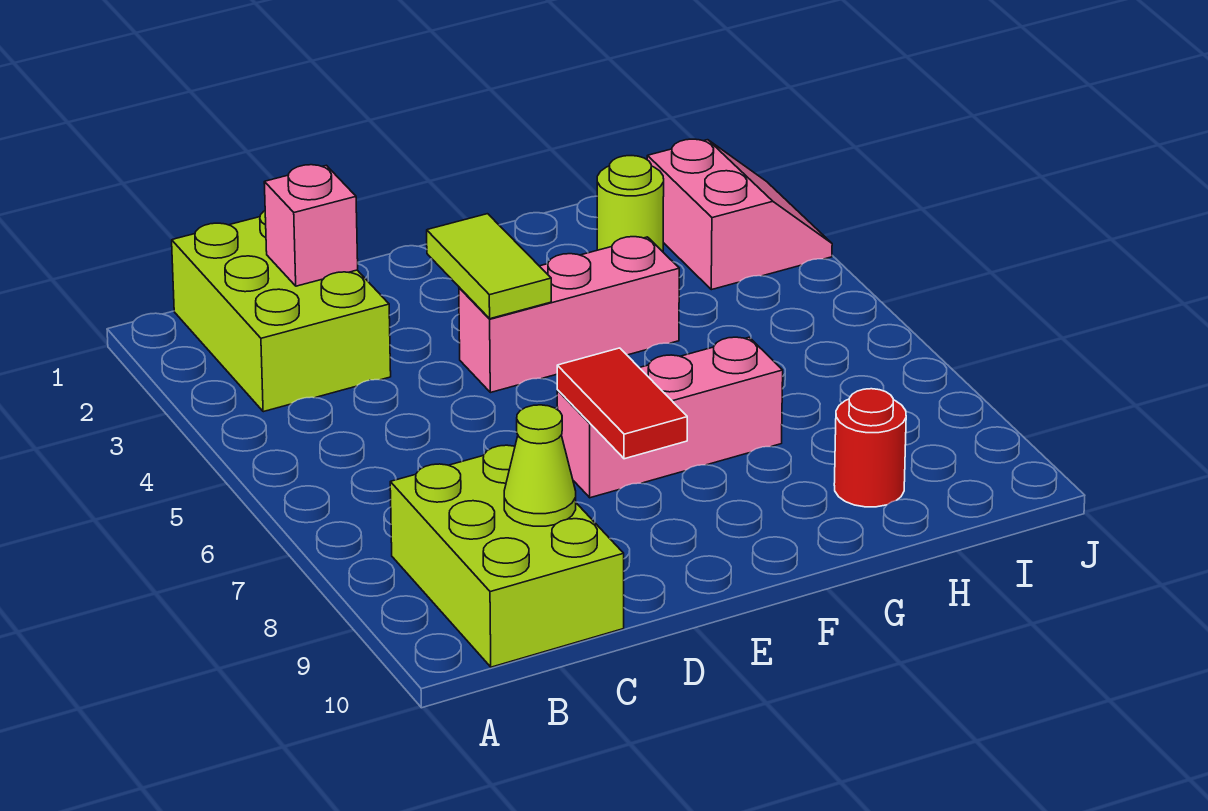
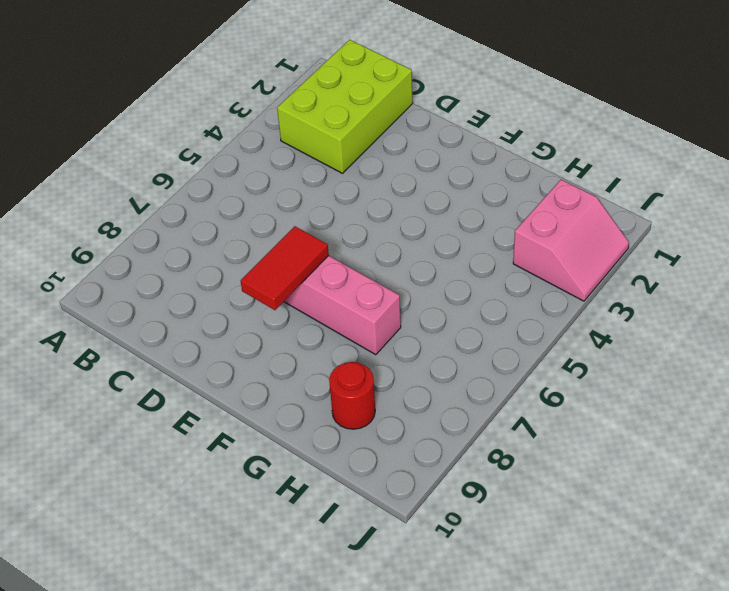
none -> lime brick B8:C10 level 1
none -> pink brick E4:G4 level 1

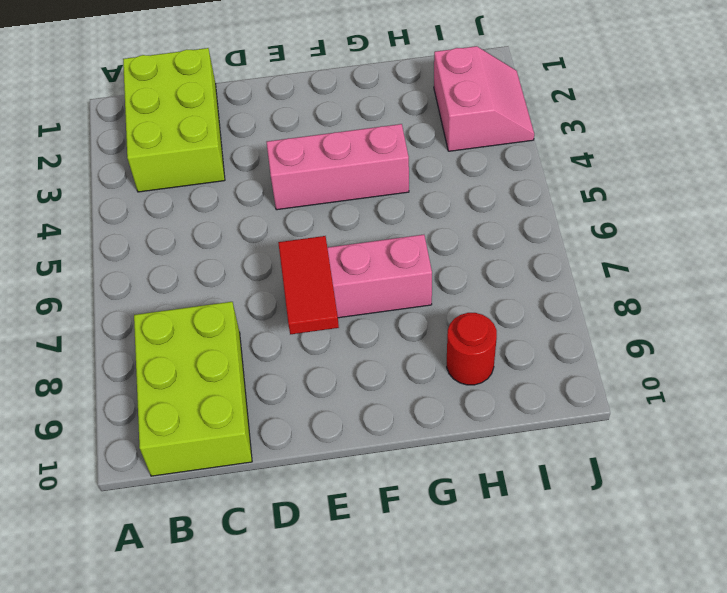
none -> lime round brick H2 level 1
none -> pink brick C2 level 2

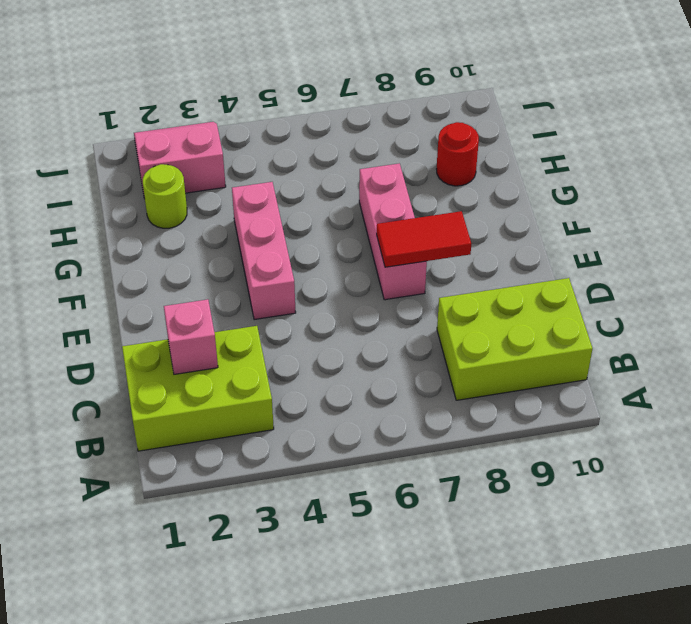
none -> lime cone C9 level 2
none -> lime tile E3:E4 level 2

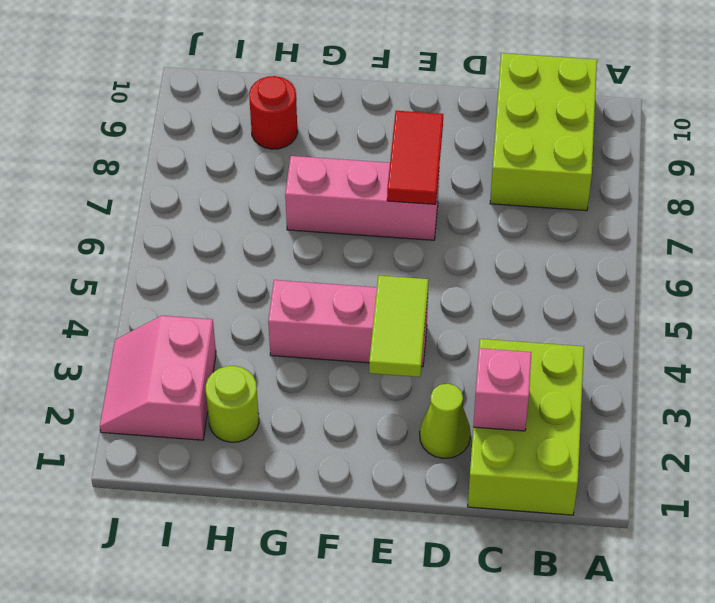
lime cone D2 level 1 -> lime cone C9 level 2

